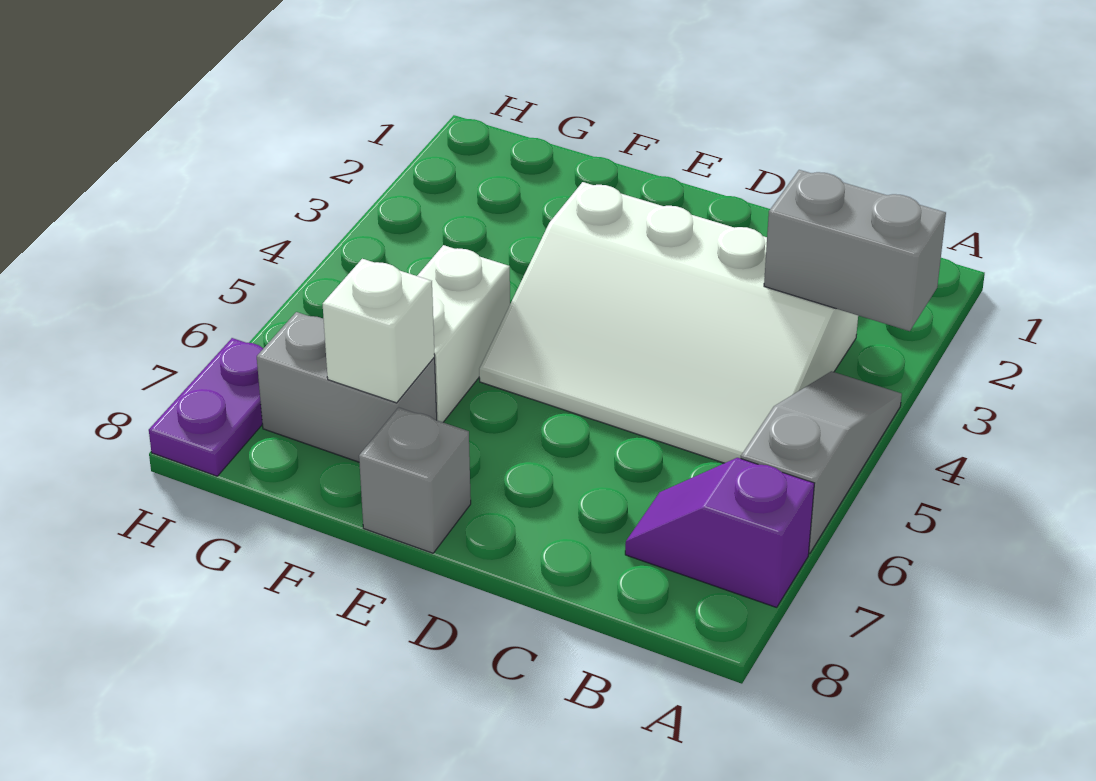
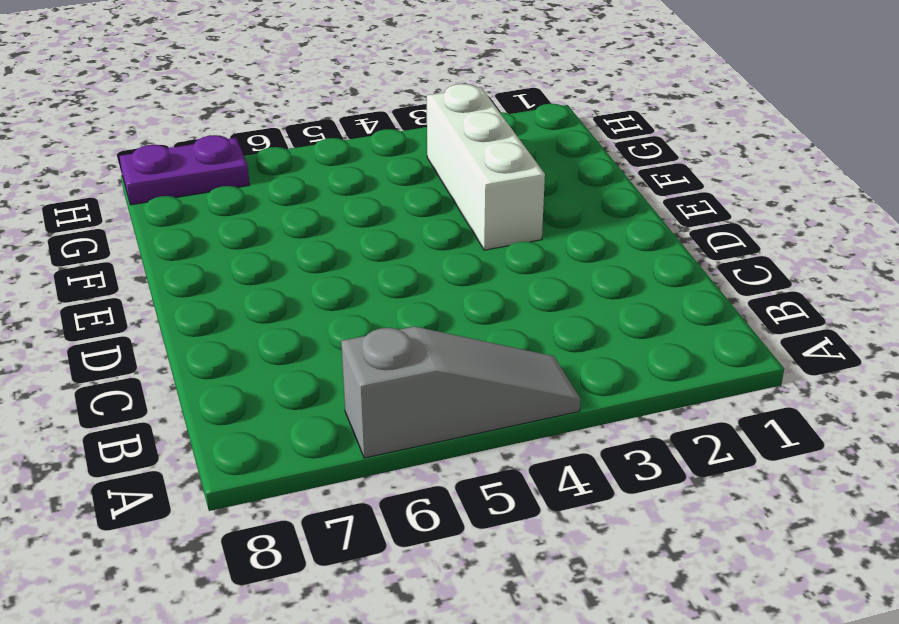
white brick E3:G3 level 1 -> white slope B3:E5 level 1 top 3
none -> purple slope A7:B7 level 1 top A
none -> grey brick E8 level 1

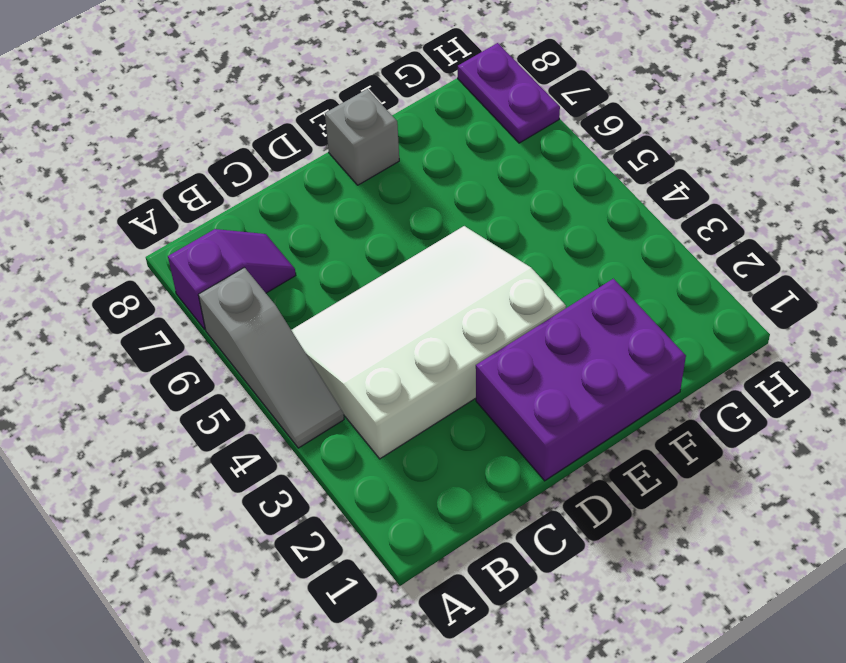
purple brick D1:F2 level 1 -> none
none -> white brick F5:F6 level 1
none -> grey brick F7:G7 level 1

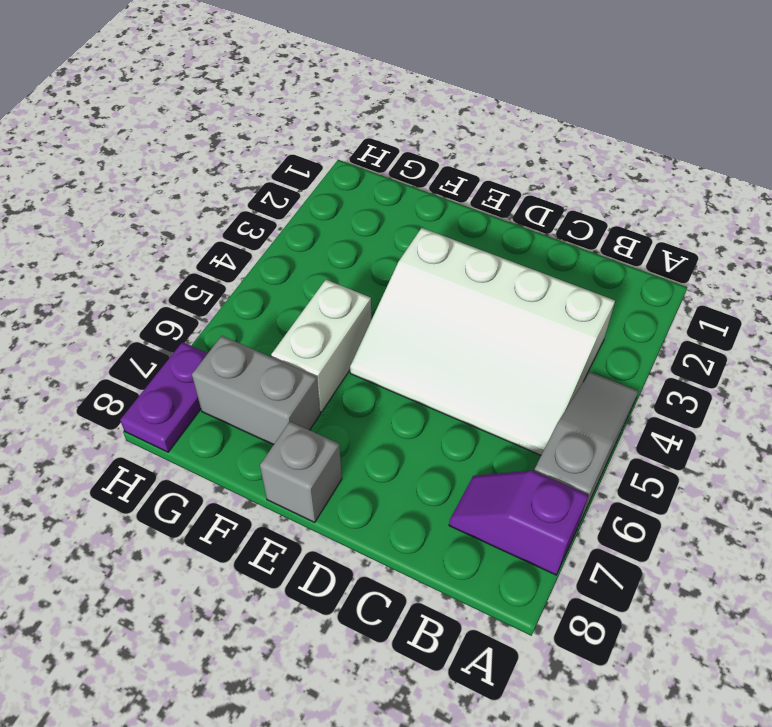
none -> grey brick A3:B3 level 2
none -> white brick F7 level 2

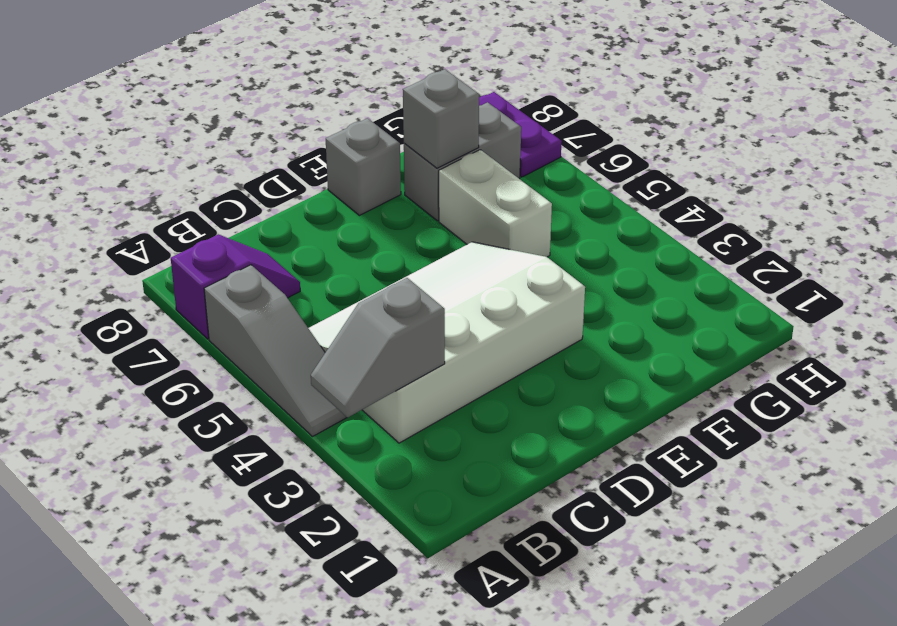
grey slope A3:B3 level 2 top B -> grey brick A3:B3 level 2
grey brick F7 level 2 -> white brick F7 level 2

